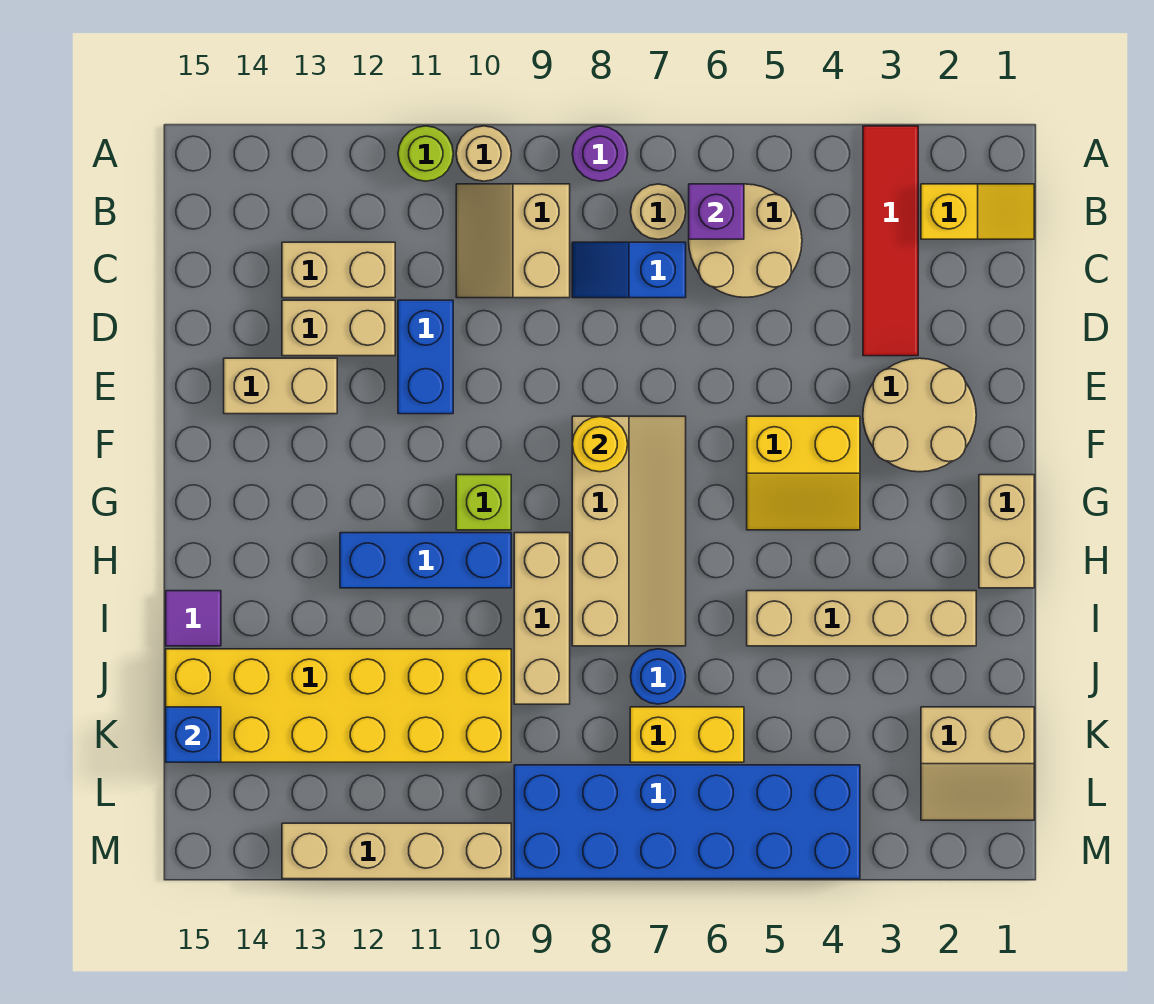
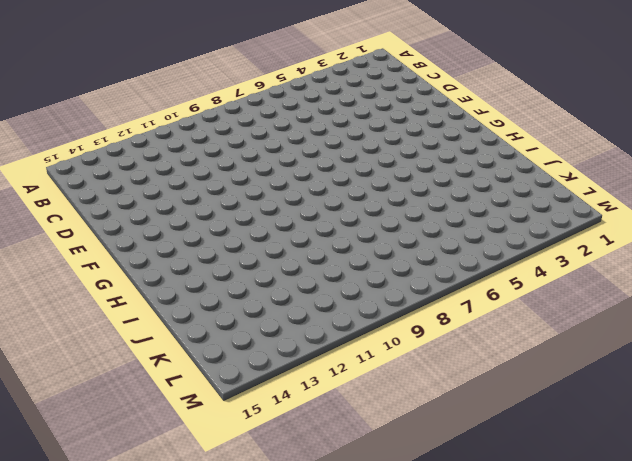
none -> red tile A3:D3 level 1
none -> purple round brick A8 level 1
none -> tan round brick A10 level 1
none -> lime round brick A11 level 1

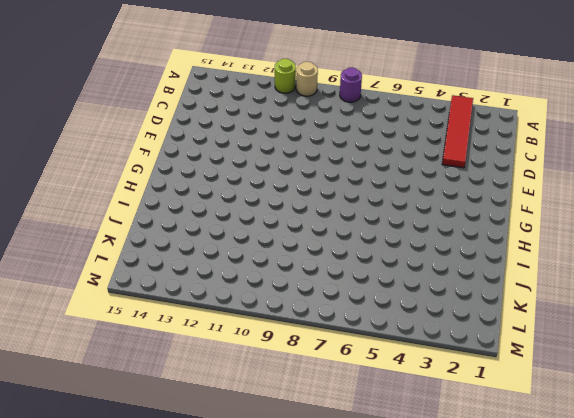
none -> yellow slope B1:B2 level 1 top 2
none -> tan round brick B5:C6 level 1
none -> tan round brick B7 level 1
none -> tan slope B9:C10 level 1 top 9

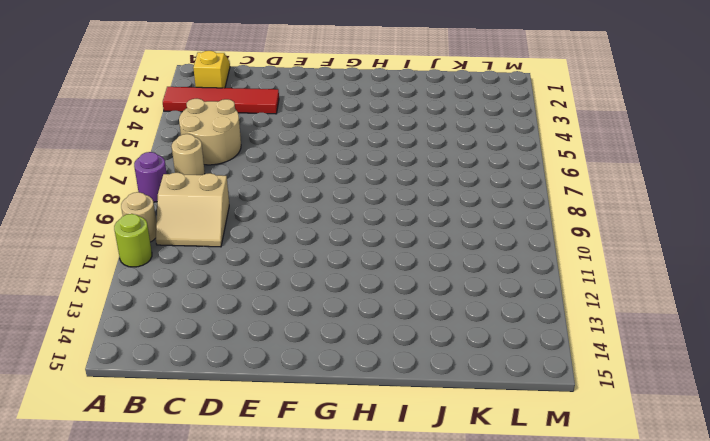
none -> blue slope C7:C8 level 1 top 7
none -> tan brick C12:C13 level 1
none -> blue brick D11:E11 level 1
none -> tan brick D12:D13 level 1

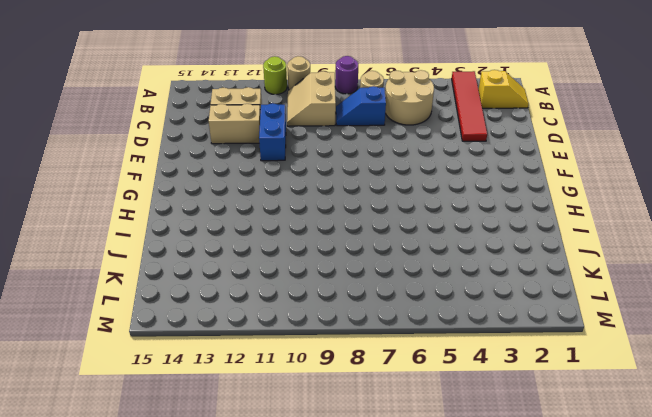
none -> tan round brick E2:F3 level 1
none -> tan brick E13:E14 level 1
none -> yellow slope F4:G5 level 1 top F
none -> tan slope F7:I8 level 1 top 8

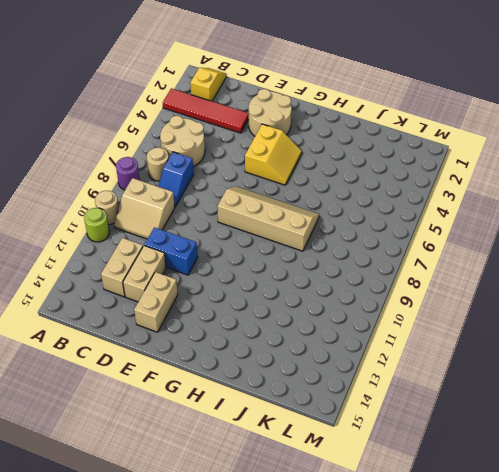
none -> tan brick G1:H1 level 1
none -> lime brick G10 level 1
none -> tan brick H9:J9 level 1
none -> blue brick H10:H12 level 1

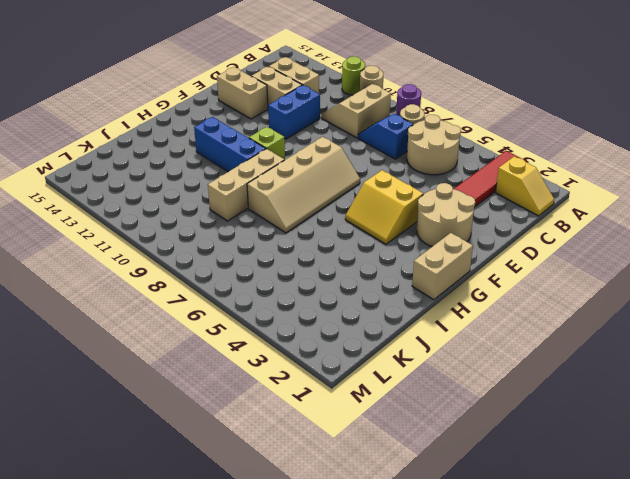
none -> tan brick I2:I5 level 1
none -> purple tile I15 level 1
none -> blue round brick J7 level 1
none -> yellow brick J10:K15 level 1

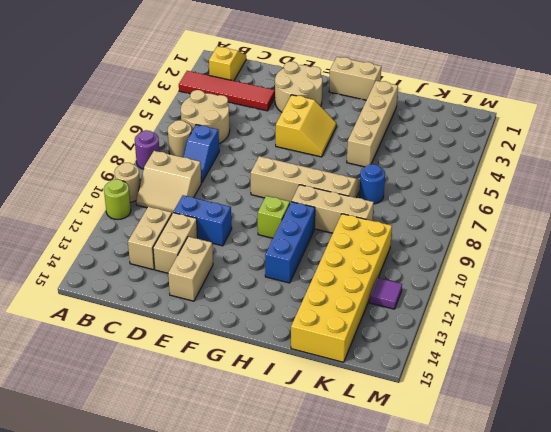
purple tile L12 level 1 -> purple tile I15 level 1
none -> tan slope K1:L2 level 1 top K
none -> yellow brick K6:K7 level 1
none -> blue brick L4:M9 level 1
none -> tan brick M10:M13 level 1

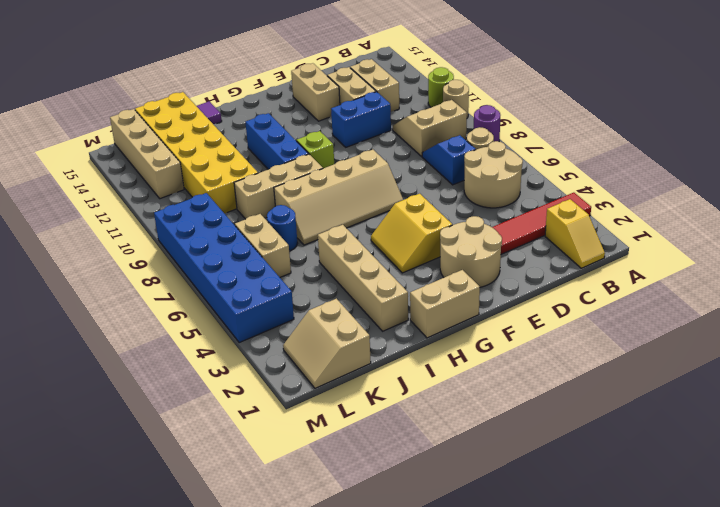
tan brick K6:K7 level 1 -> yellow brick K6:K7 level 1
tan brick L12:L15 level 1 -> tan brick M10:M13 level 1
none -> purple brick B6 level 2
none -> yellow round brick F8 level 2
none -> blue brick K15 level 2

